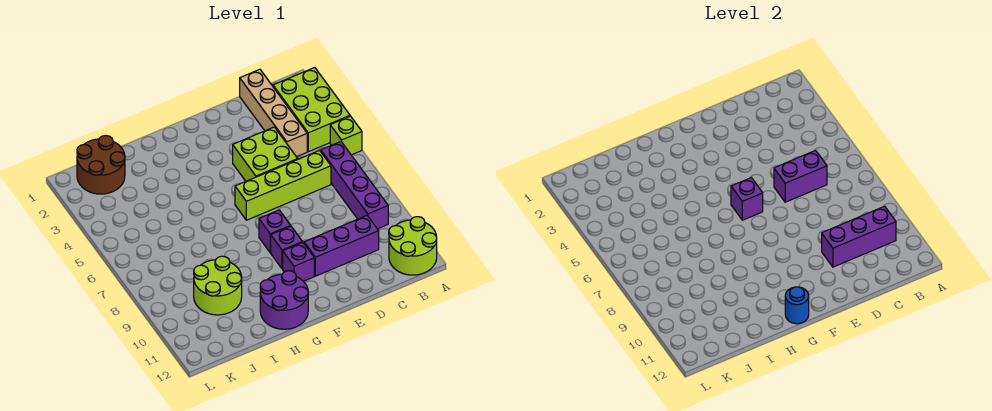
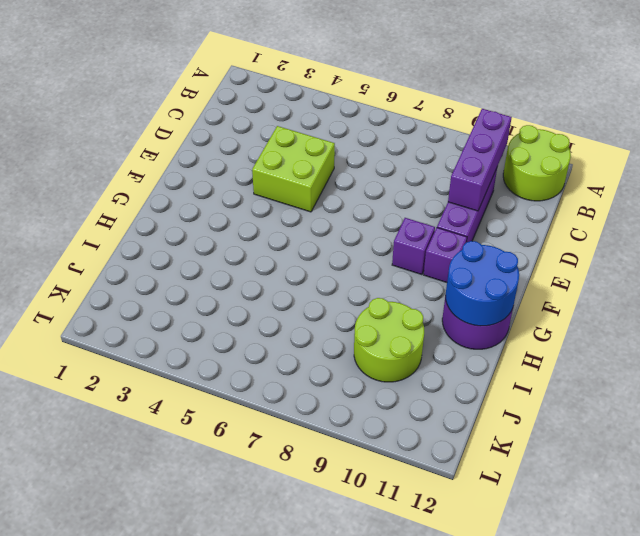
blue round brick G11:H12 level 2 -> blue round brick G12 level 2
none -> lime brick A2:B4 level 1
none -> lime brick A5 level 1
none -> purple brick B6:B9 level 1

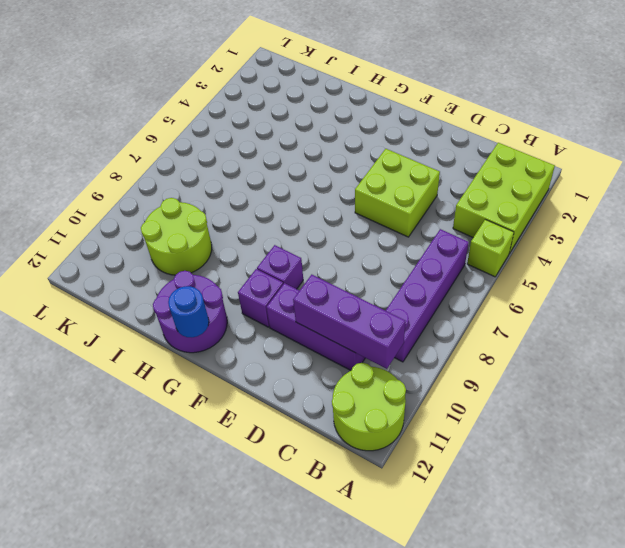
none -> tan brick C1:C4 level 1
none -> lime brick C6:F6 level 1
none -> purple brick F8 level 1

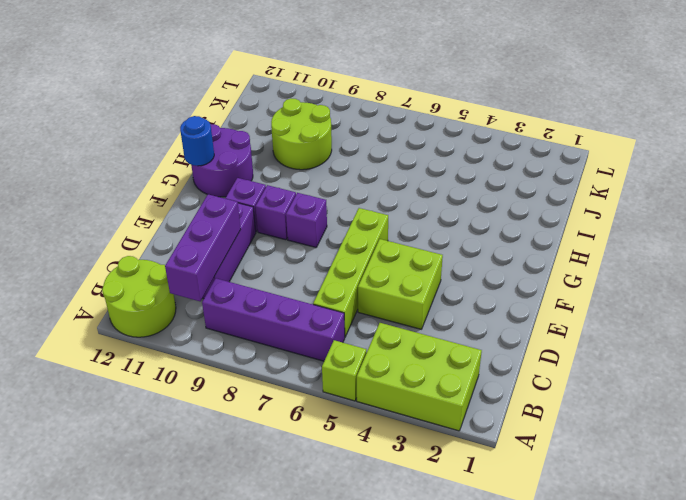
none -> tan brick C1:C4 level 1
none -> brown round brick J1:K2 level 1
none -> purple brick C6:D6 level 2

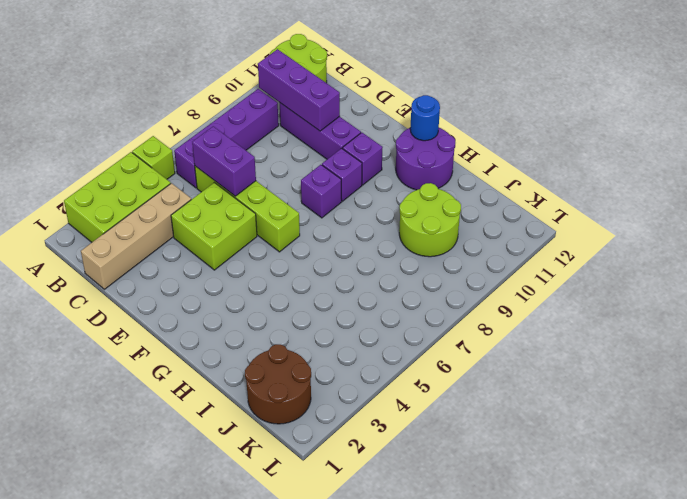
none -> purple brick F6 level 2

